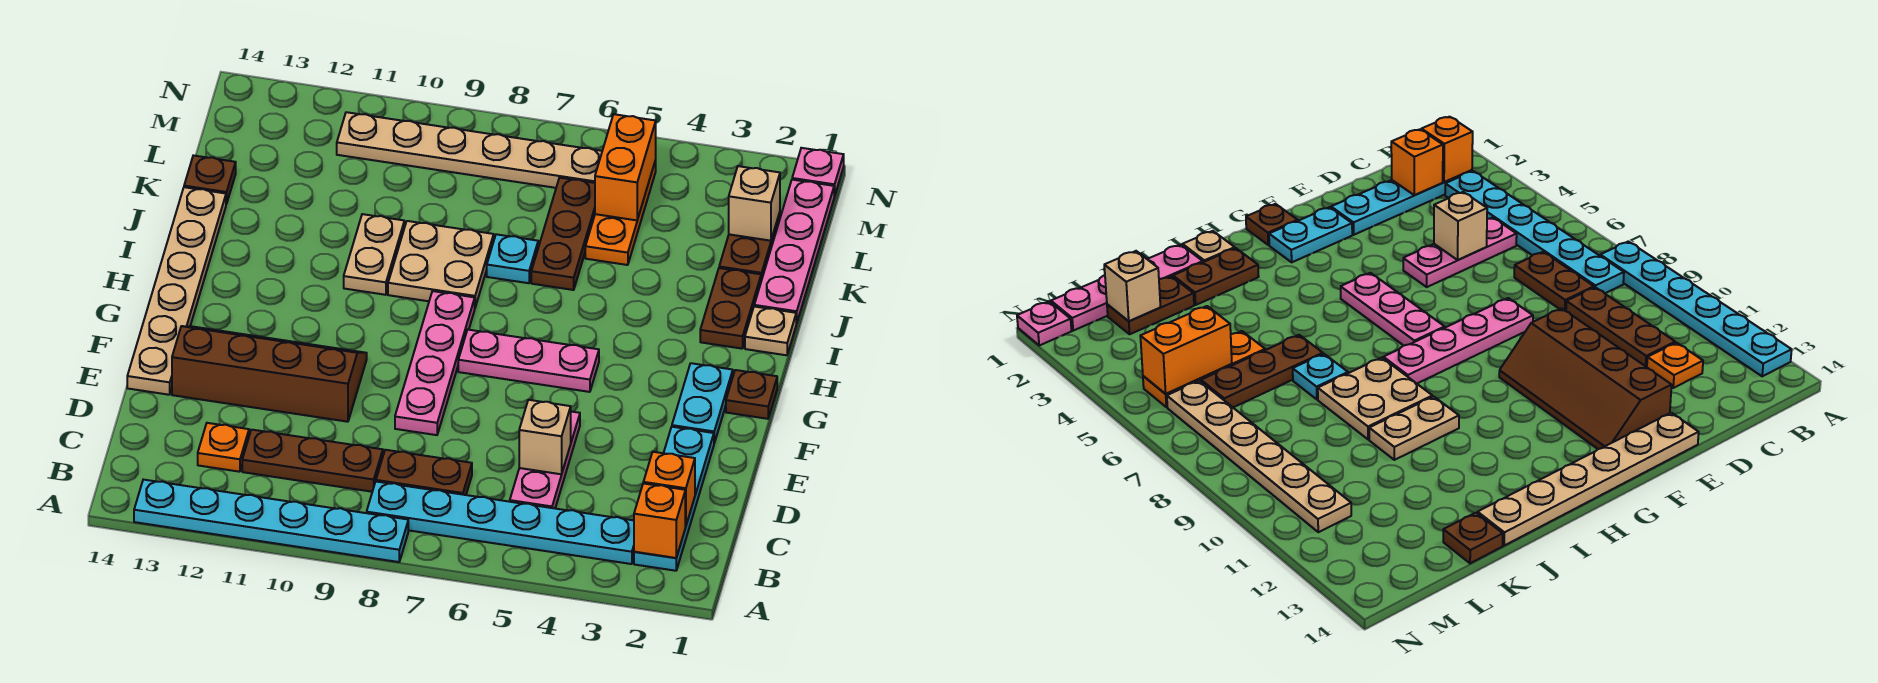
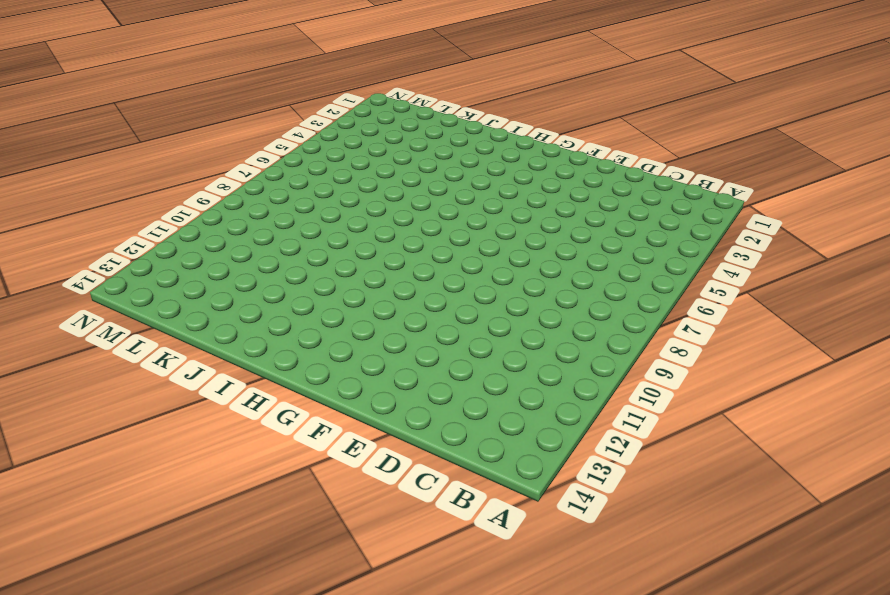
none -> cyan plate A8:A13 level 1
none -> cyan plate B2:E2 level 1
none -> cyan plate B3:B8 level 1
none -> pink plate C5:E5 level 1

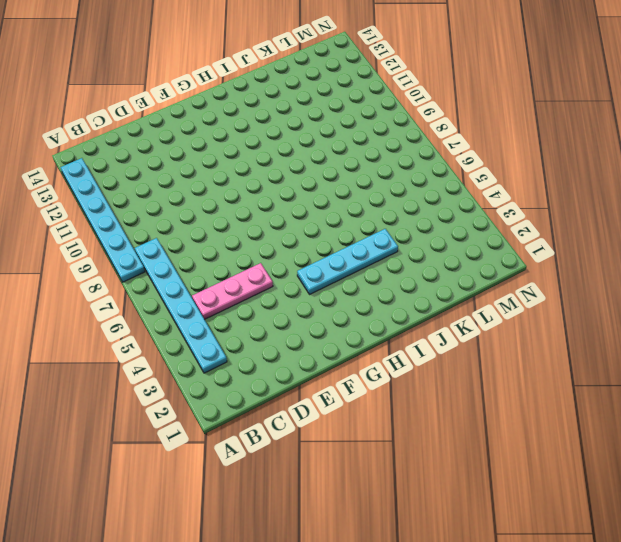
cyan plate G4:J4 level 1 -> cyan plate B2:E2 level 1
none -> brown plate C7:C8 level 1
none -> brown plate C9:C11 level 1
none -> orange plate C12 level 1
none -> pink plate E8:H8 level 1

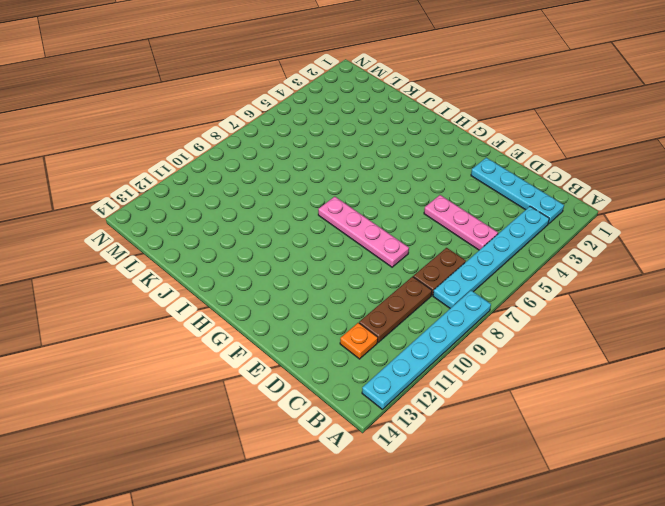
none -> brown slope E10:F13 level 1 top E
none -> tan plate E14:J14 level 1
none -> cyan plate F2:G2 level 1
none -> brown plate G1 level 1

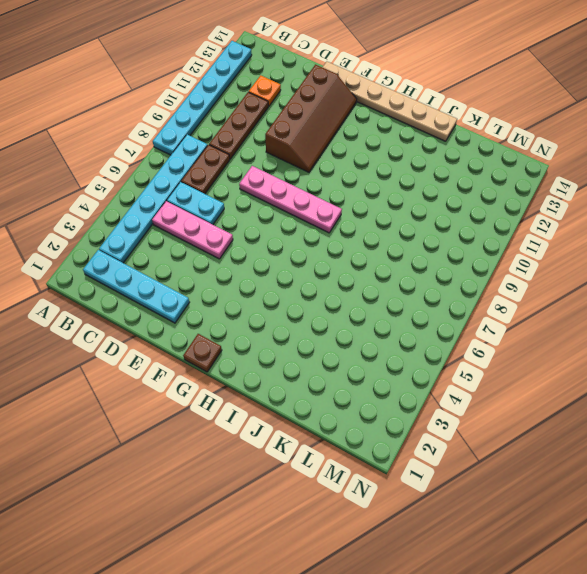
cyan plate C6:D6 level 1 -> cyan plate F2:G2 level 1
none -> pink plate G5:G7 level 1
none -> tan plate I1 level 1
none -> brown plate I2:J2 level 1
none -> tan plate I8:J9 level 1

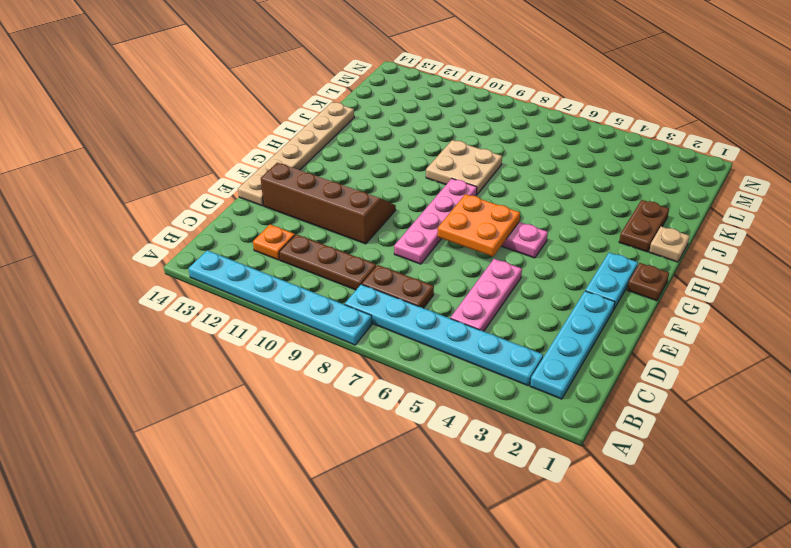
orange plate F6:G7 level 2 -> none
none -> tan plate I10:J10 level 1
none -> pink plate J1:M1 level 1
none -> brown plate J6:L6 level 1
none -> cyan plate J7 level 1

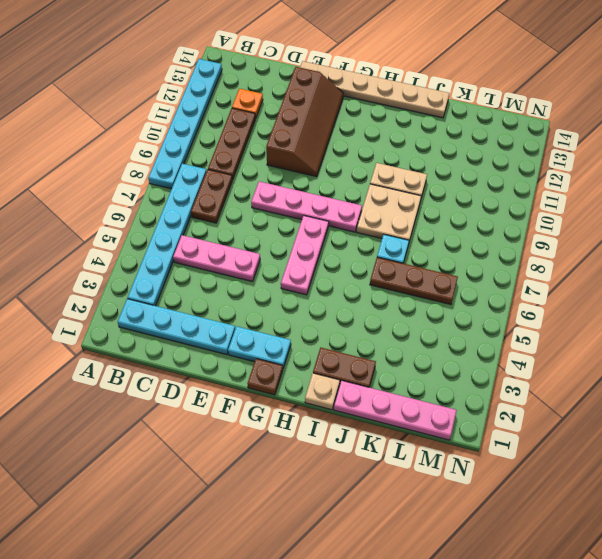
none -> brown plate K2:L2 level 1
none -> orange plate K5:M5 level 1
none -> brown plate K14 level 1
none -> tan plate M6:M11 level 1

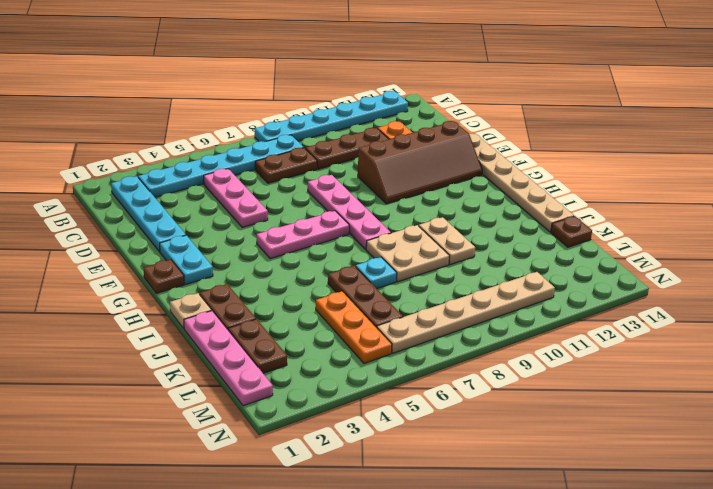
none -> pink plate N1 level 1
none -> orange brick B2 level 2
none -> orange brick C2 level 2
none -> tan brick D5 level 2

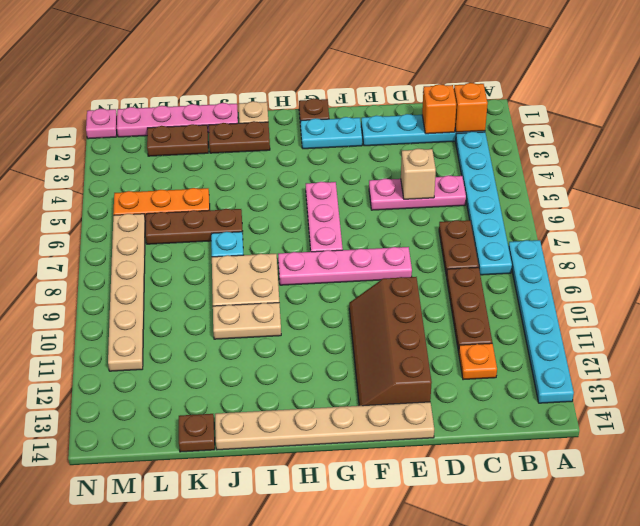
none -> tan brick L2 level 2
none -> orange brick L5:M5 level 2

